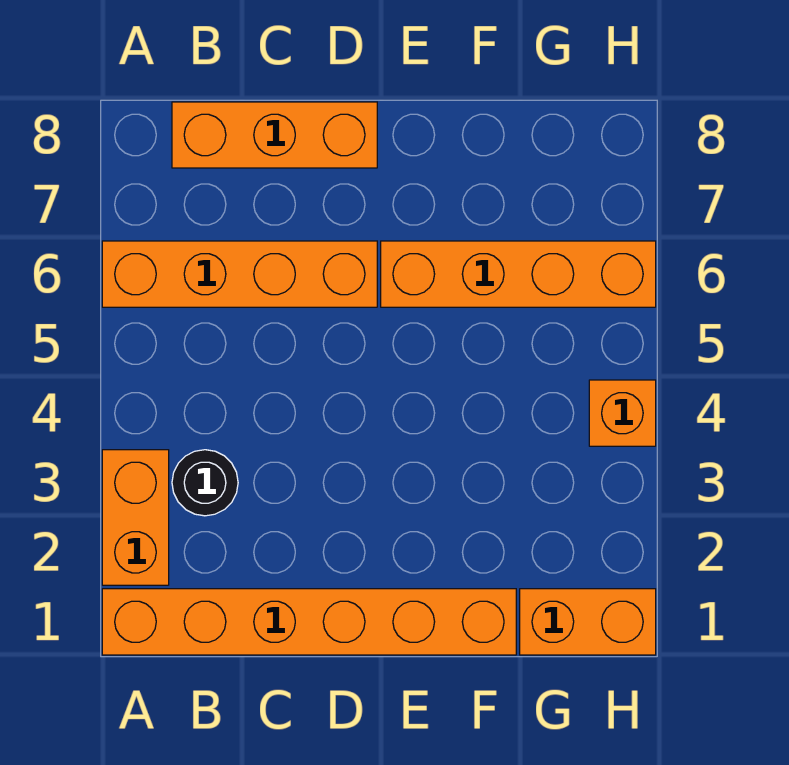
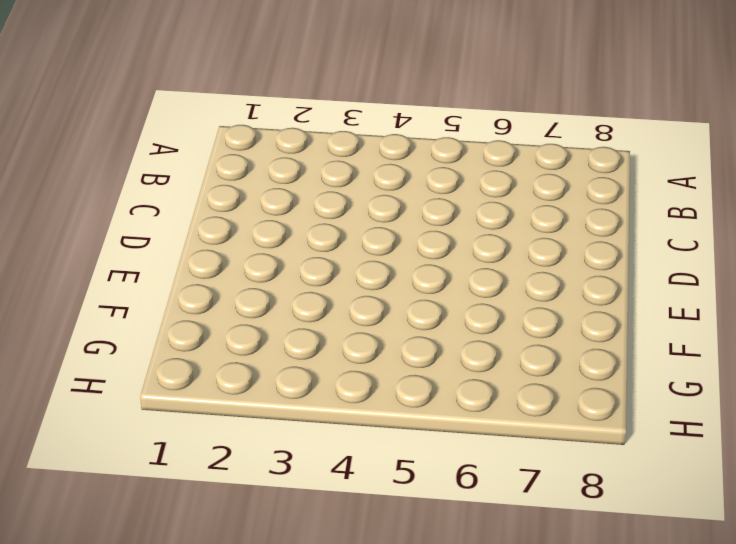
none -> orange brick A1:F1 level 1
none -> orange brick A2:A3 level 1

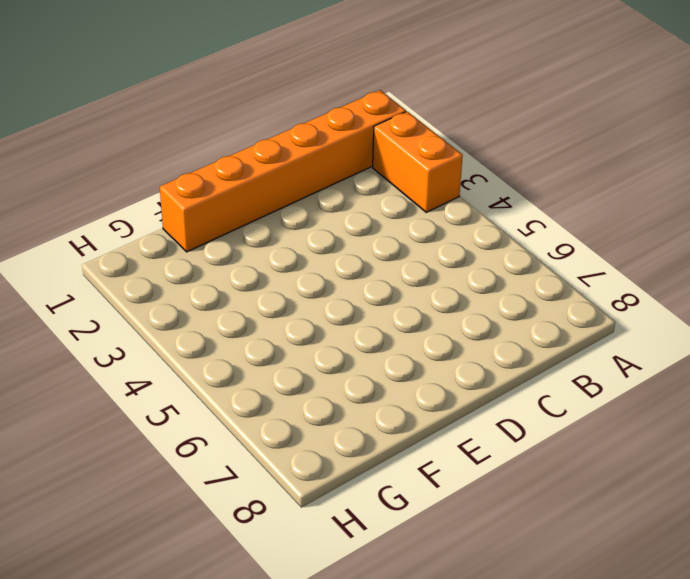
none -> orange brick A6:D6 level 1
none -> black round brick B3 level 1

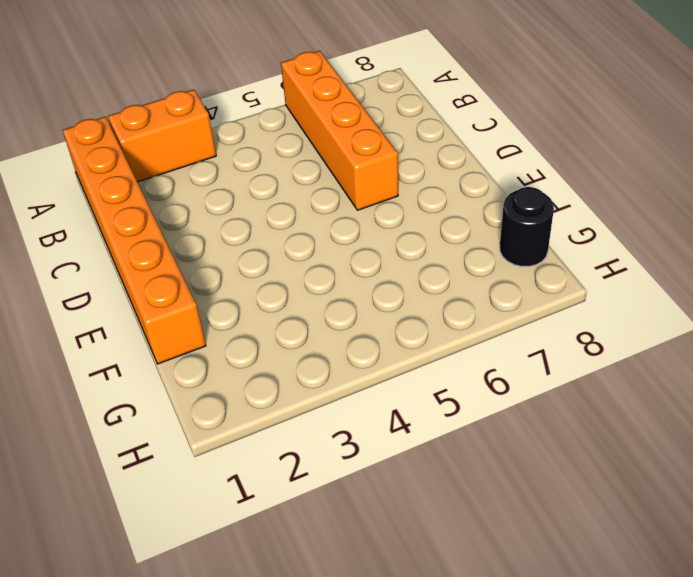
black round brick G8 level 1 -> black round brick B3 level 1
none -> orange brick B8:D8 level 1
none -> orange brick E6:H6 level 1

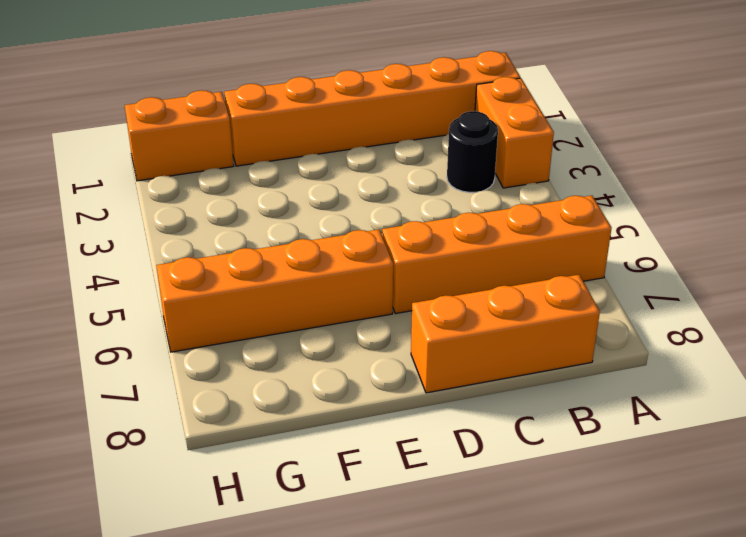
none -> orange brick H4 level 1

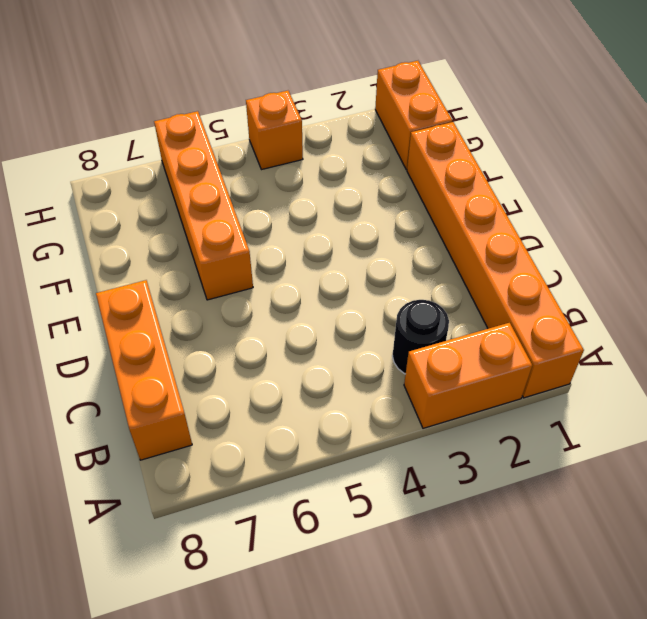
none -> orange brick A6:D6 level 1

